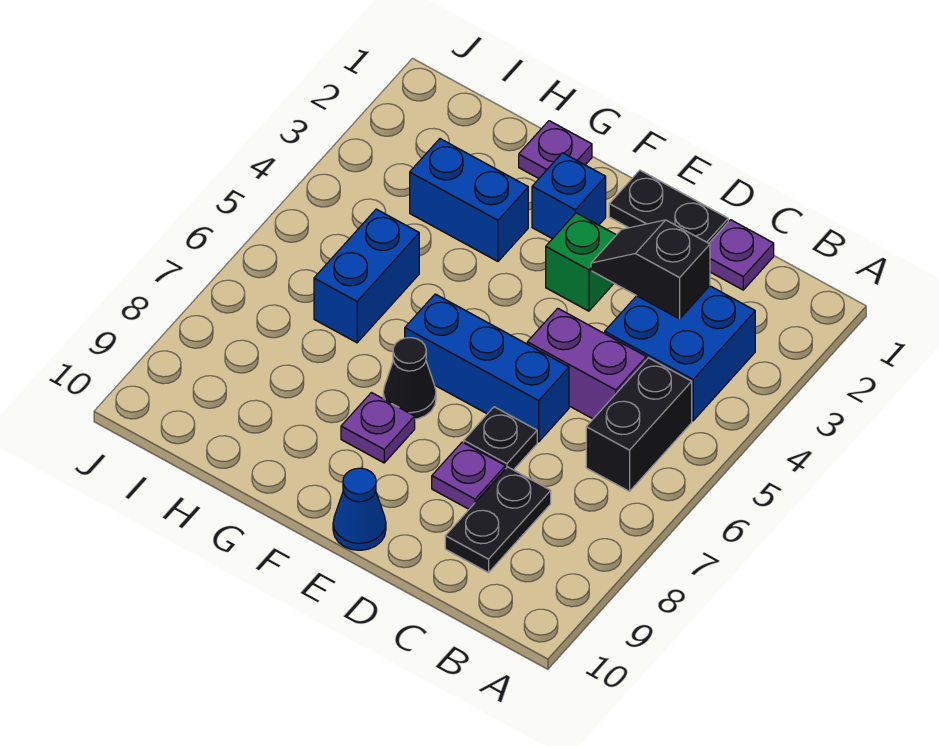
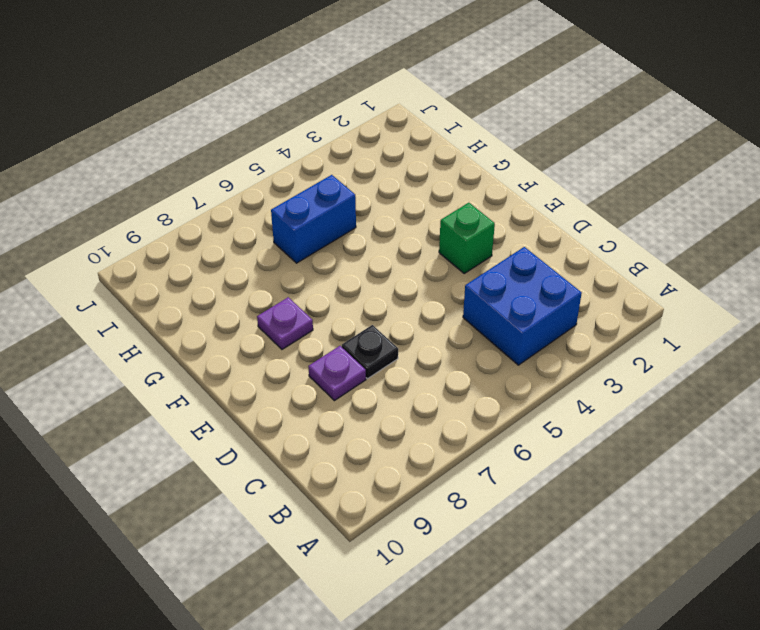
none -> black brick B5:B6 level 1
none -> purple plate C1 level 1
none -> purple brick C5:D5 level 1

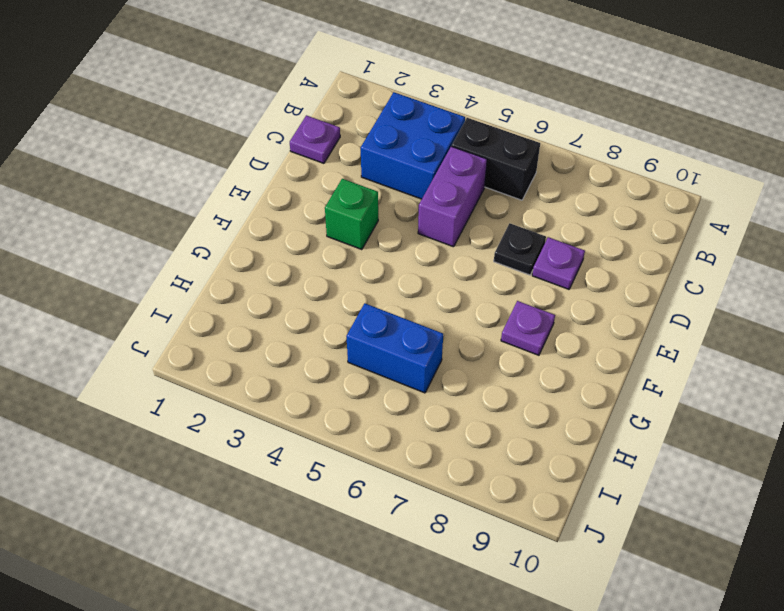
none -> black plate C8:C9 level 1
none -> black plate D1:E1 level 1
none -> blue brick D6:F6 level 1

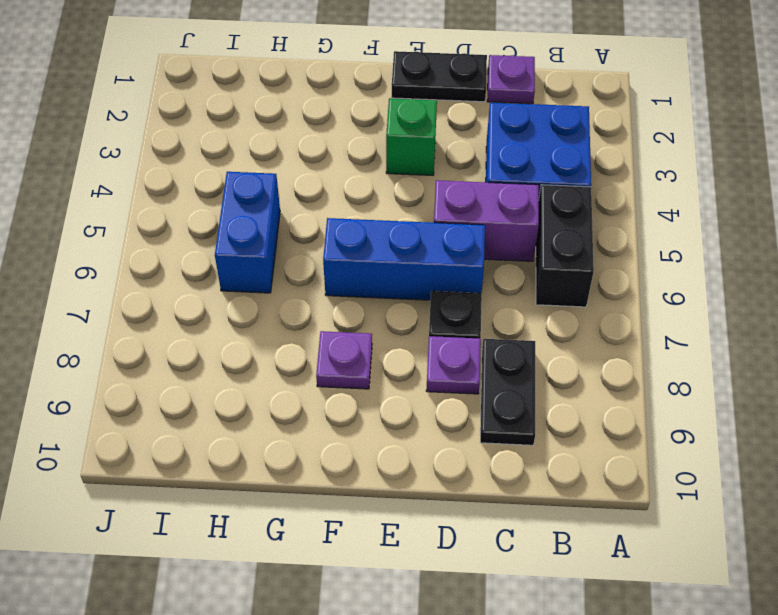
none -> blue cone E10 level 1
none -> blue brick F2 level 1
none -> black cone F7 level 1

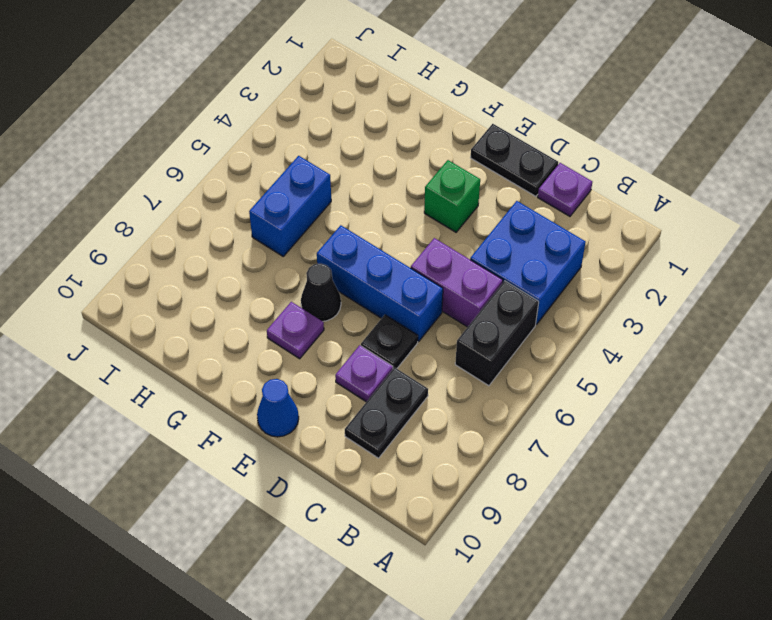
none -> blue brick F2 level 1
none -> purple plate G1 level 1
none -> blue brick G3:H3 level 1

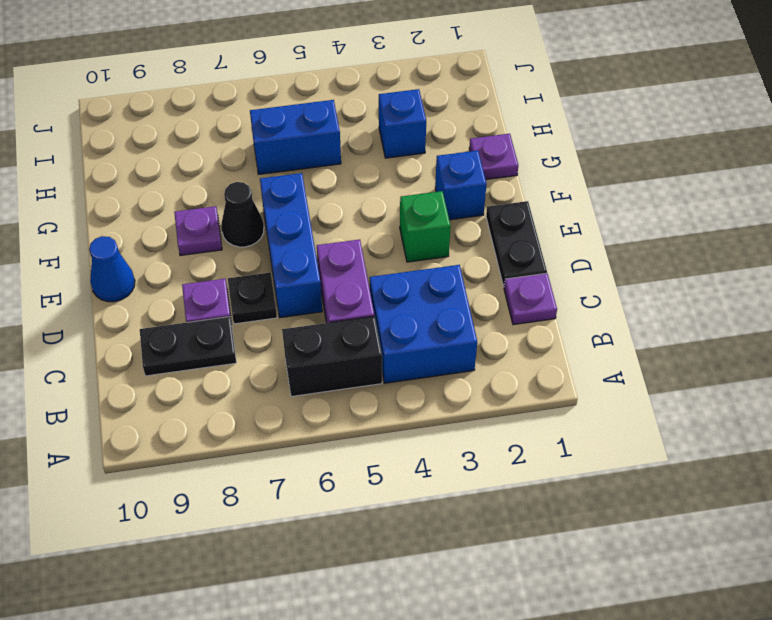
blue brick H3 level 1 -> blue brick G3:H3 level 1
none -> black slope C3:D3 level 2 top C

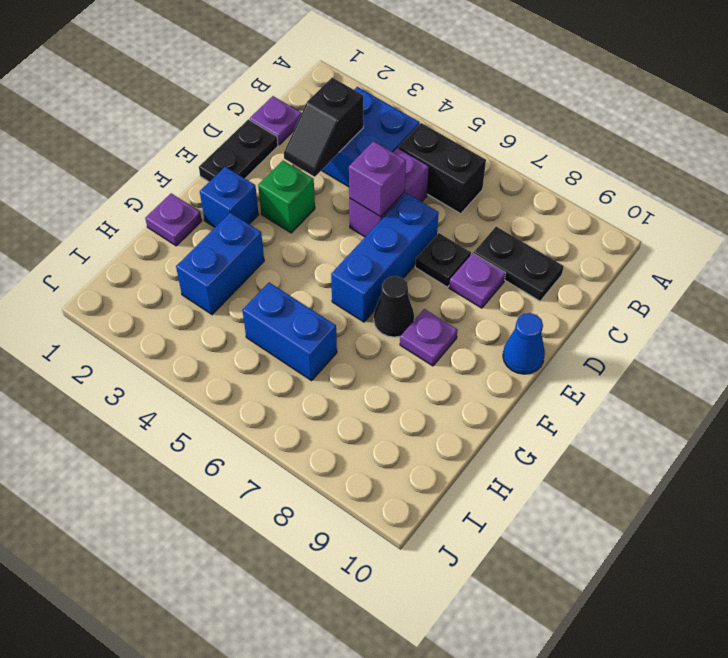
purple brick D5 level 2 -> none

